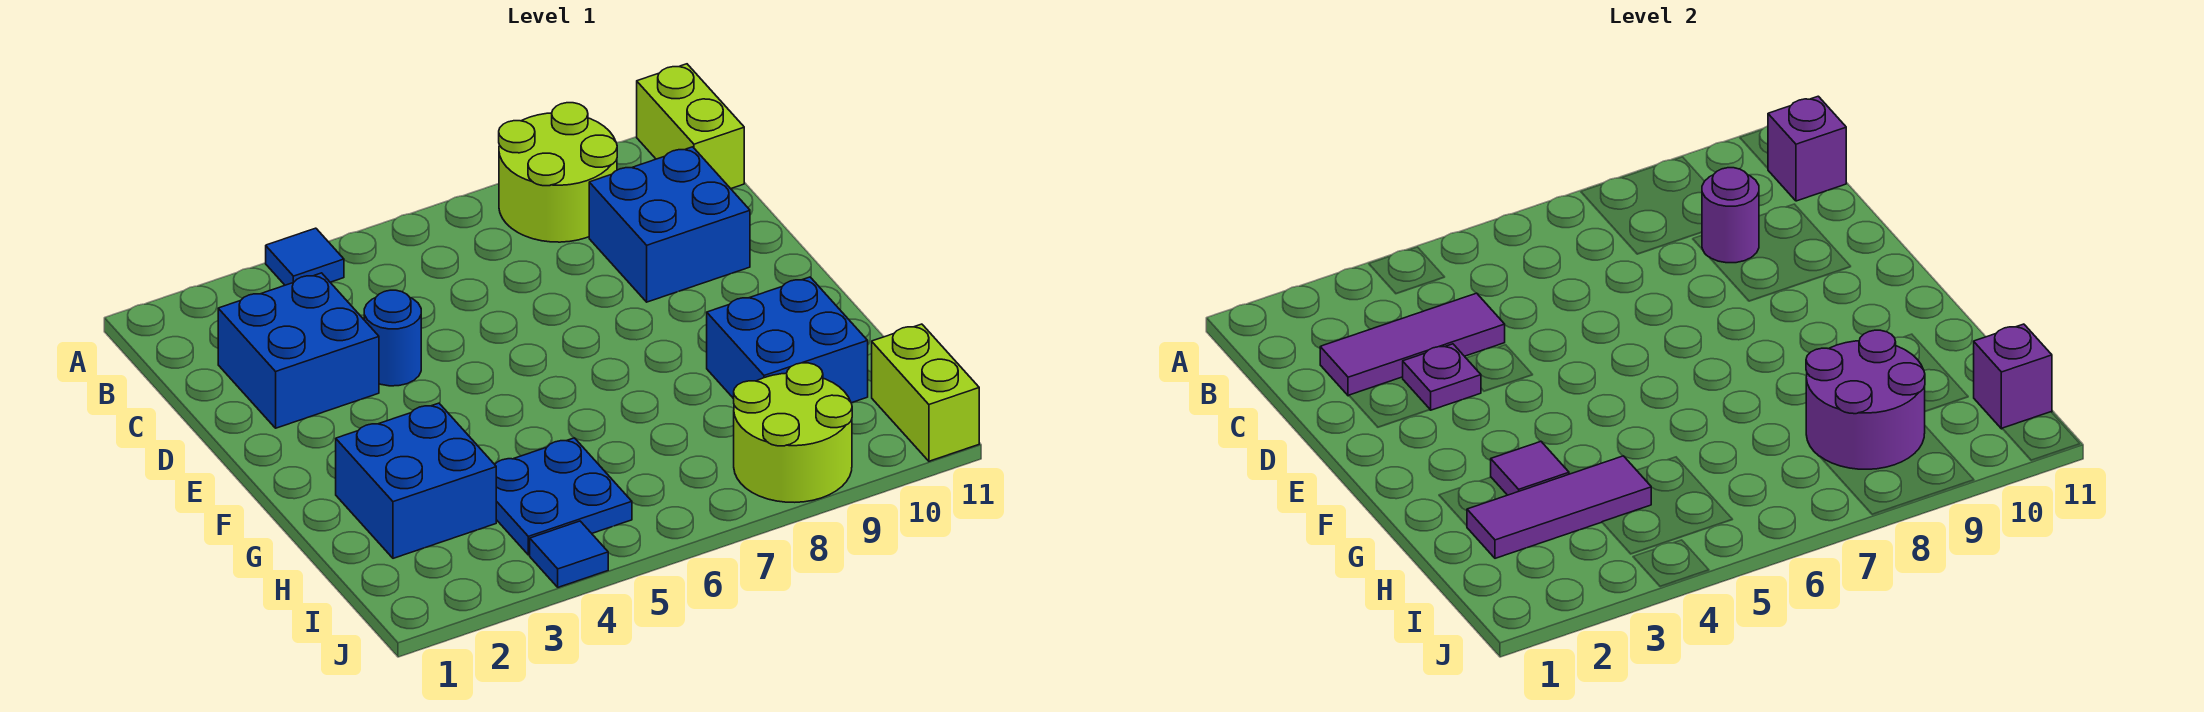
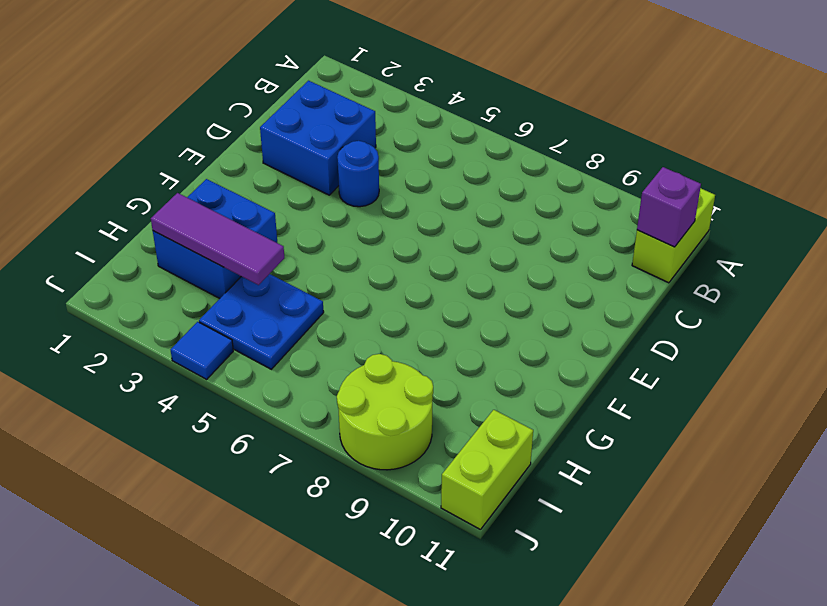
none -> blue tile A4 level 1
none -> lime round brick A8:B9 level 1
none -> blue brick C9:D10 level 1

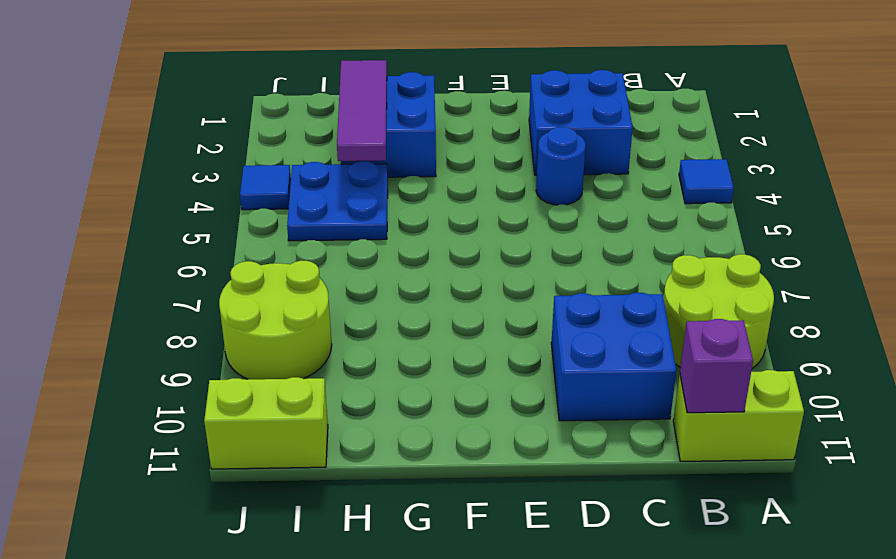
none -> blue brick G9:H10 level 1
none -> purple tile C2:C4 level 2
none -> purple round brick C9 level 2

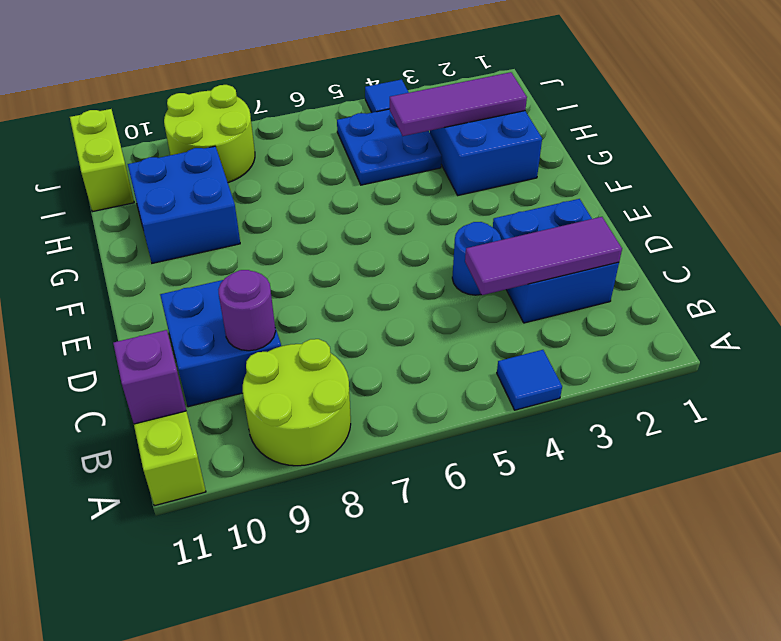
none -> purple plate D3 level 2
none -> purple tile G3 level 2
none -> purple round brick H8:I9 level 2

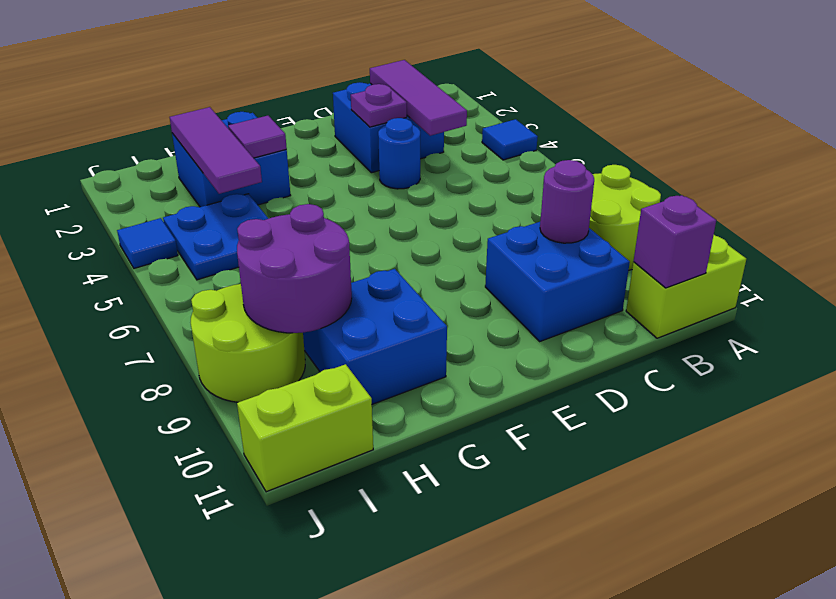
none -> purple brick I11 level 2

